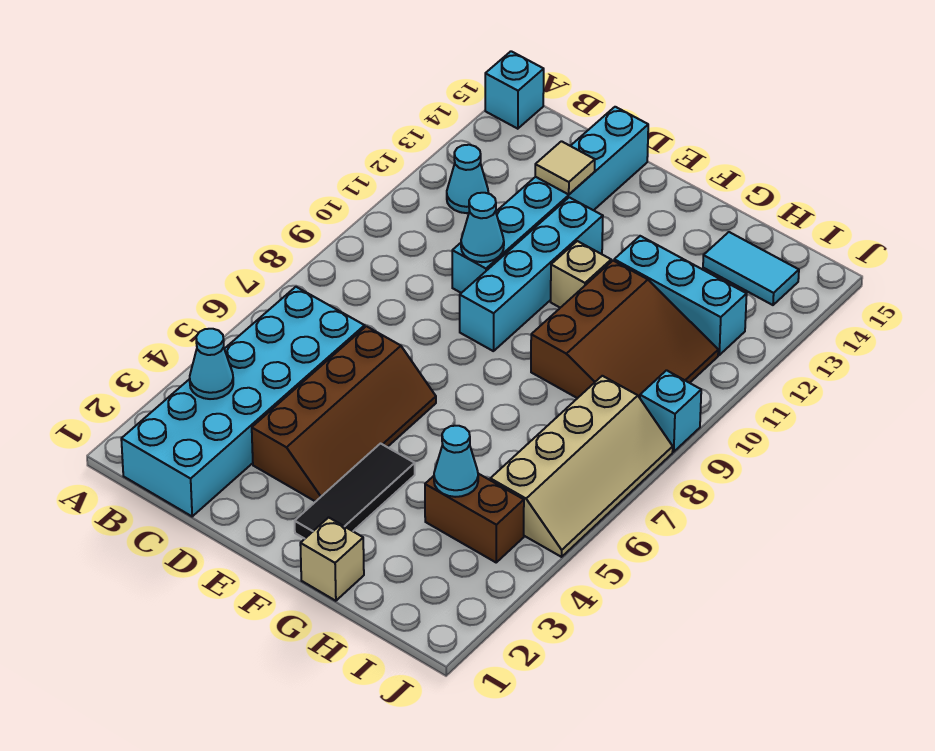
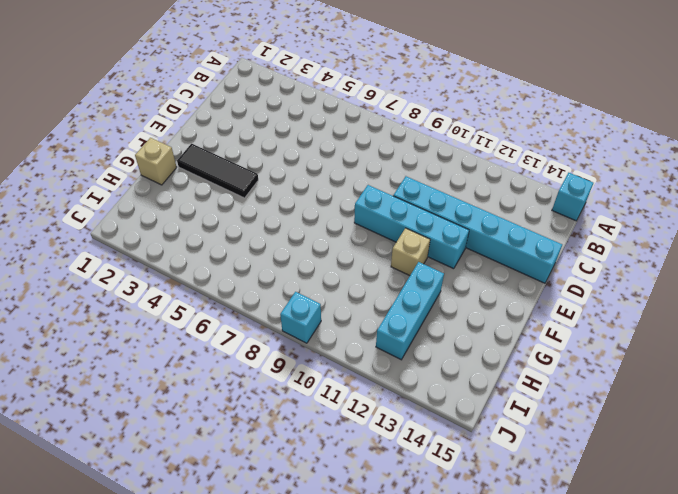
none -> cyan brick B1:C6 level 1
none -> cyan cone B12 level 1
none -> brown slope D3:E6 level 1 top D

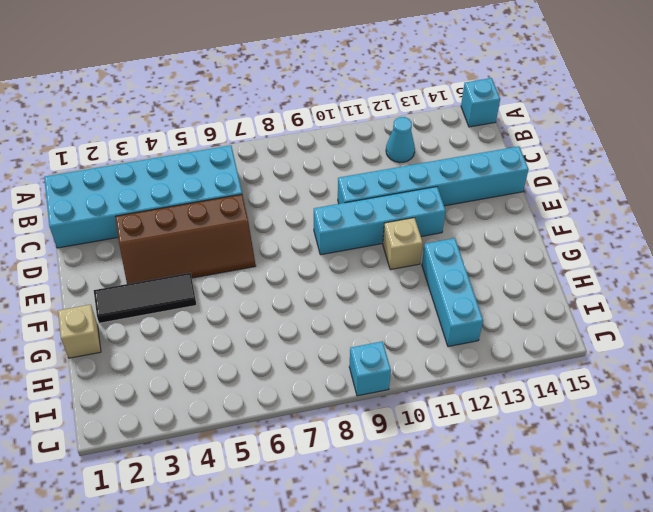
none -> brown slope G9:I11 level 1 top G
none -> brown brick H4:I4 level 1
none -> cyan tile H14:I14 level 1

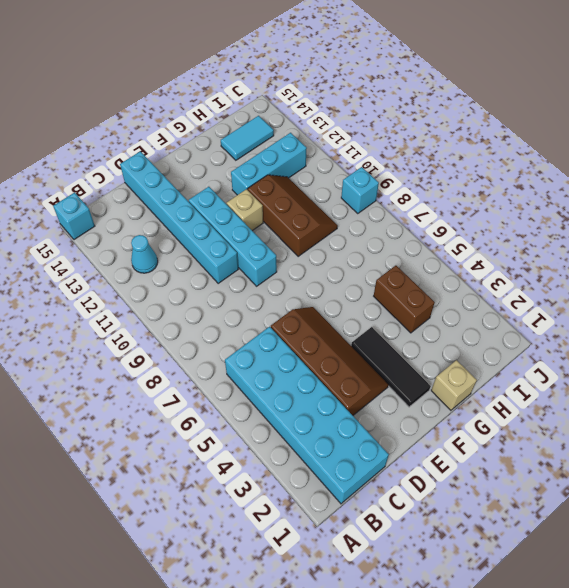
brown slope G9:H11 level 1 top G -> brown slope G9:I11 level 1 top G
brown brick H4:H5 level 1 -> brown brick H4:I4 level 1
none -> tan slope I5:J8 level 1 top I
none -> cyan cone B3 level 2
none -> cyan cone D10 level 2

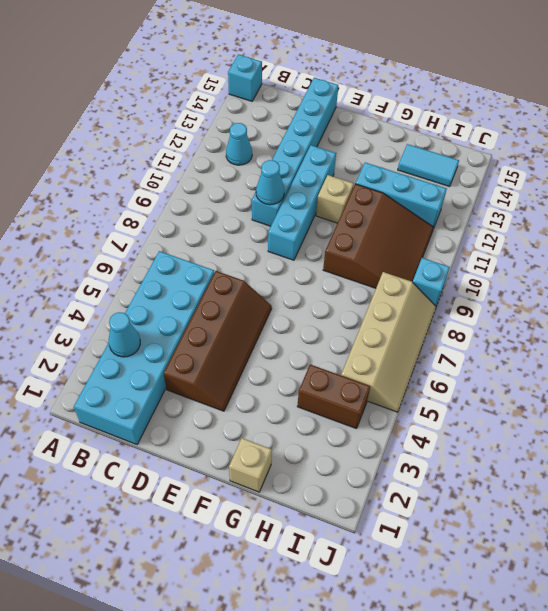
none -> black tile F2:F4 level 1
none -> tan tile D13 level 2
none -> cyan cone H4 level 2

